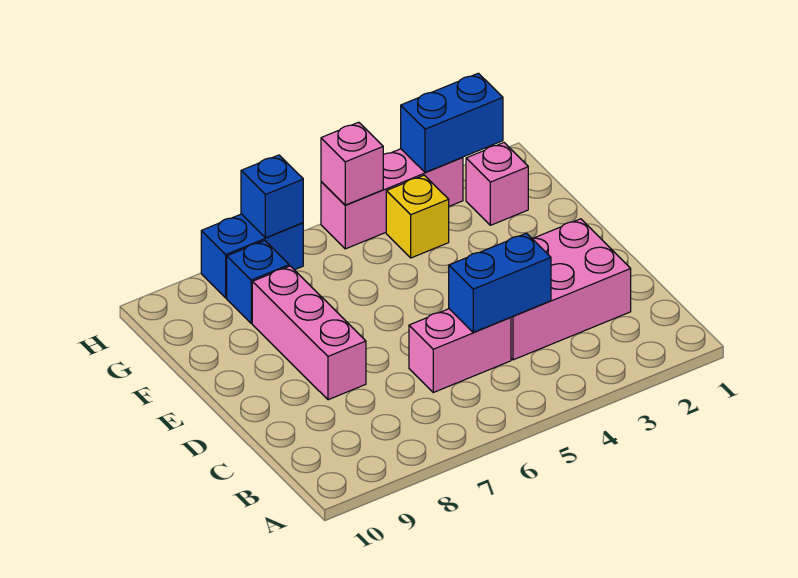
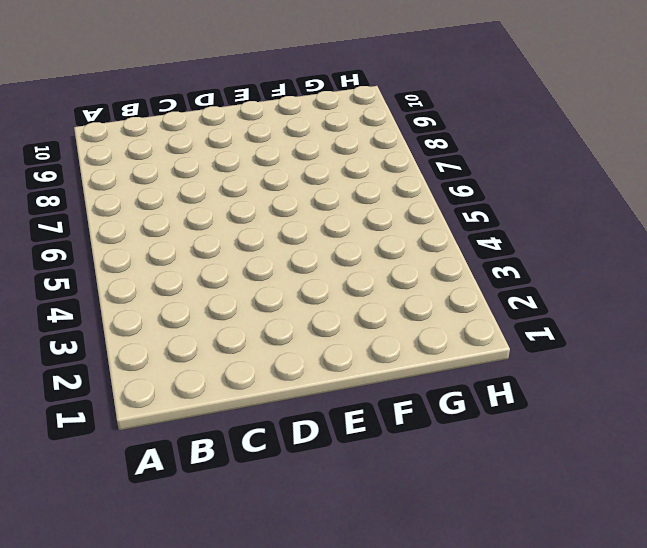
none -> pink brick C2:D4 level 1
none -> pink brick C5:C6 level 1
none -> pink brick D8:F8 level 1

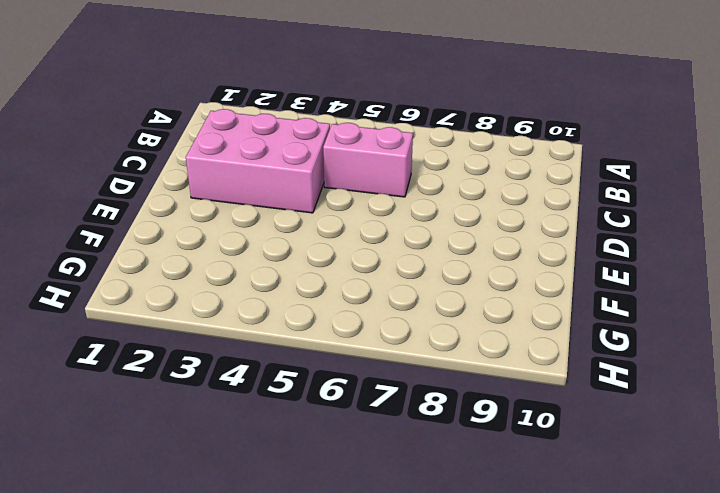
none -> pink brick D8:F8 level 1
none -> pink brick G2 level 1
none -> yellow brick G4 level 1

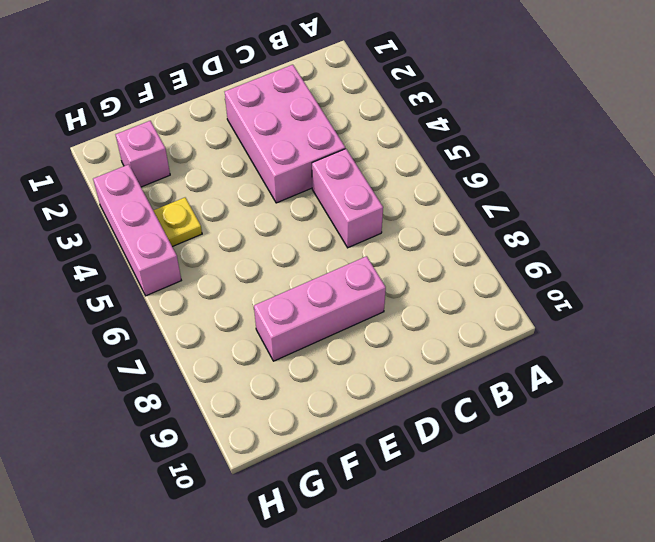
yellow plate G4 level 1 -> yellow brick G4 level 1
none -> blue brick G8 level 1
none -> blue brick H7:H8 level 1
none -> blue brick C4:C5 level 2

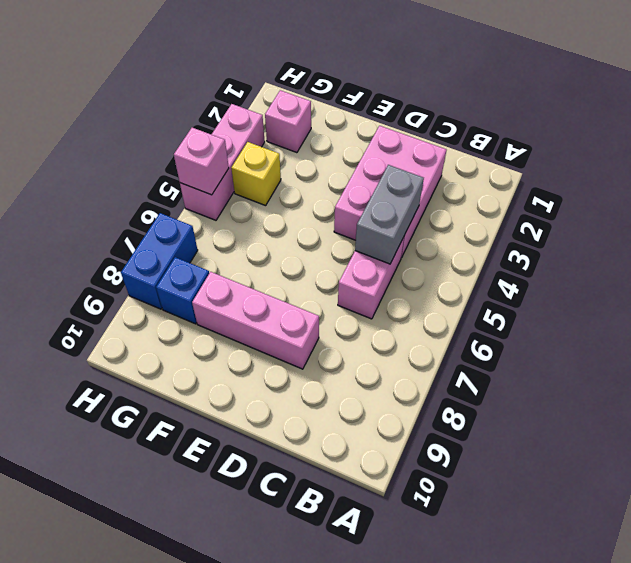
grey brick C4:C5 level 2 -> blue brick C4:C5 level 2
none -> blue brick H2:H3 level 2
none -> blue brick H7 level 2

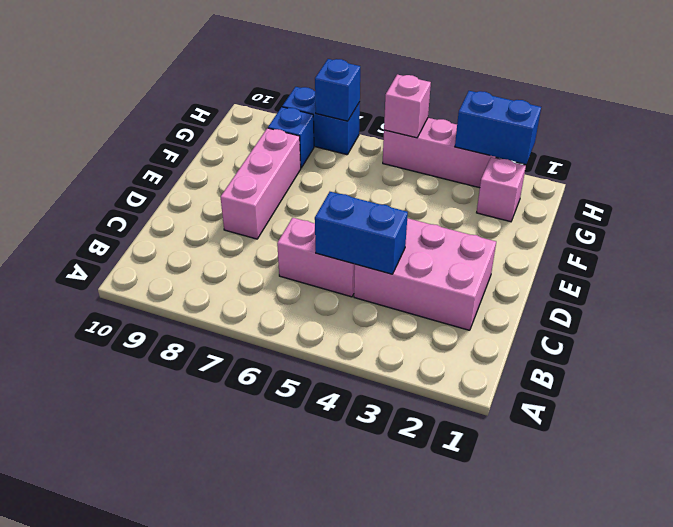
none -> yellow brick G4 level 1

